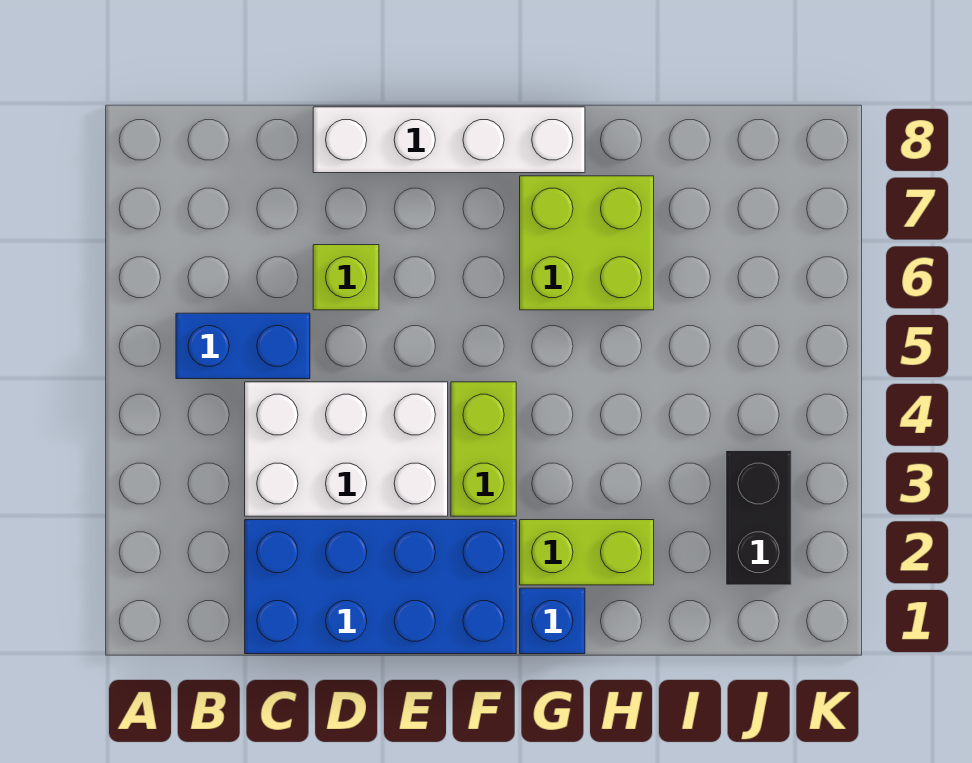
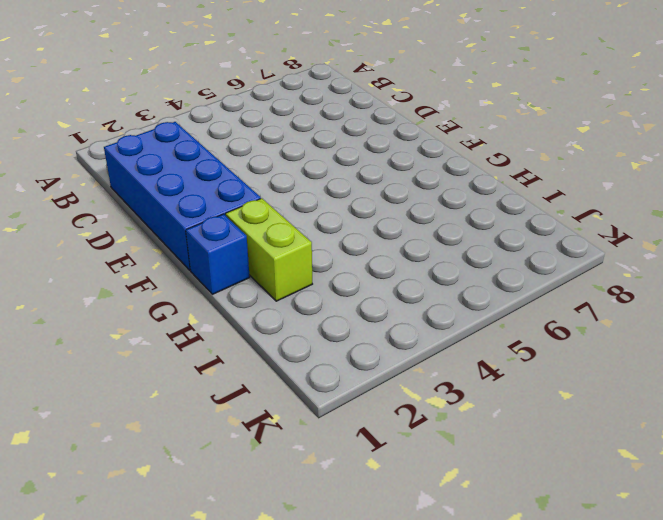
none -> blue brick B5:C5 level 1
none -> white brick C3:E4 level 1

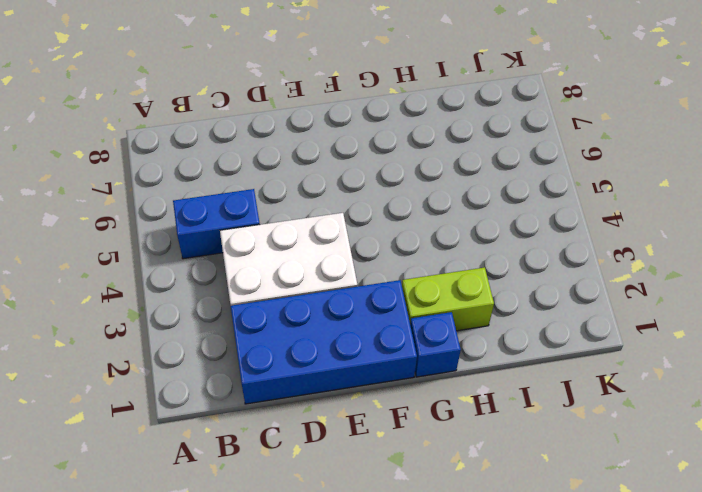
none -> lime brick D6 level 1
none -> white brick D8:G8 level 1

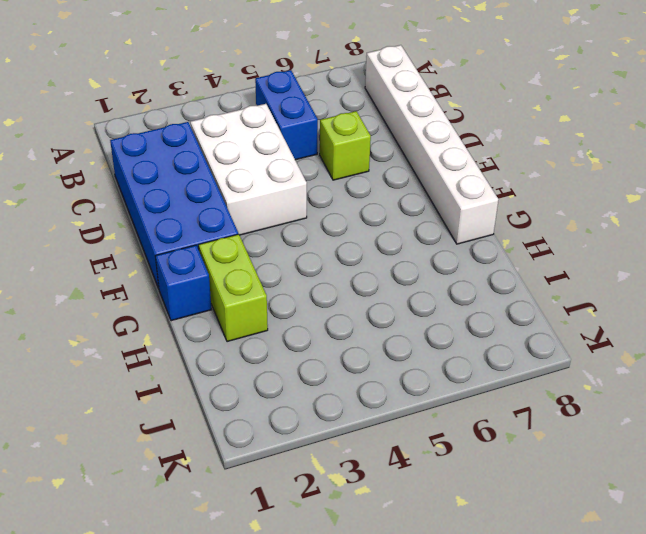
white brick B8:G8 level 1 -> white brick D8:G8 level 1
none -> lime brick F3:F4 level 1
none -> lime brick G6:H7 level 1

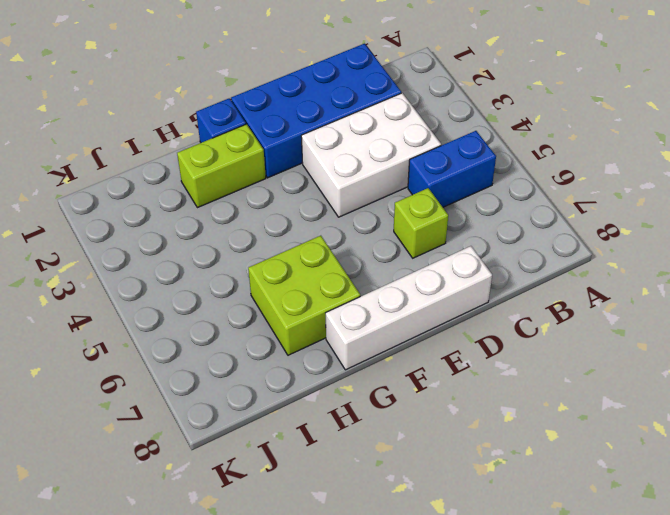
none -> lime brick F3:F4 level 1
none -> black brick J2:J3 level 1

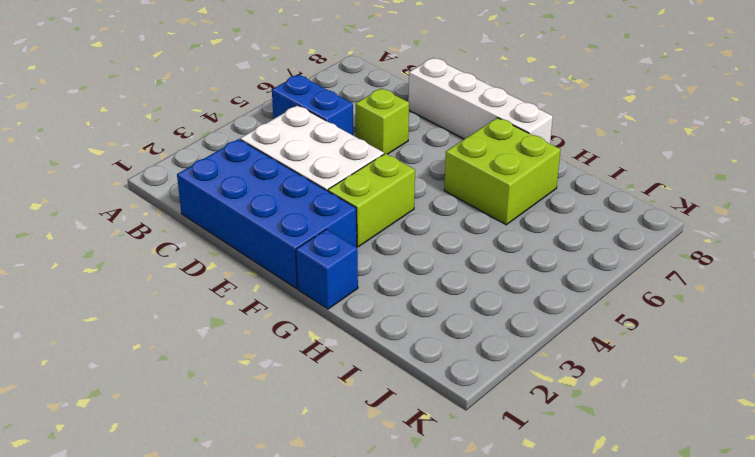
none -> lime brick G2:H2 level 1
none -> black brick J2:J3 level 1

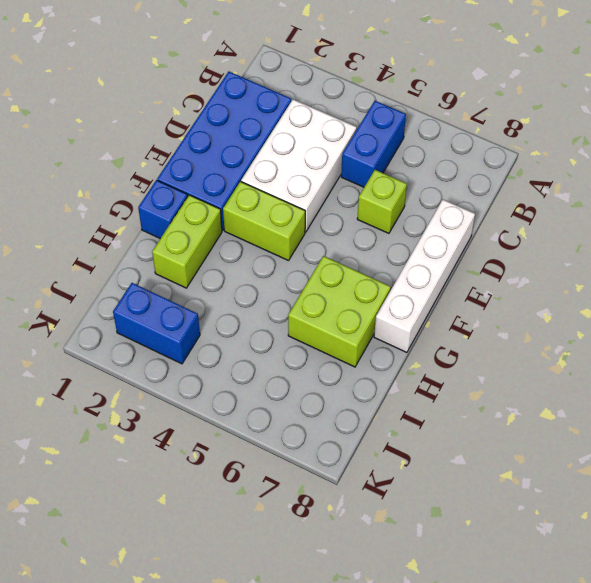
blue brick J2:J3 level 1 -> black brick J2:J3 level 1

